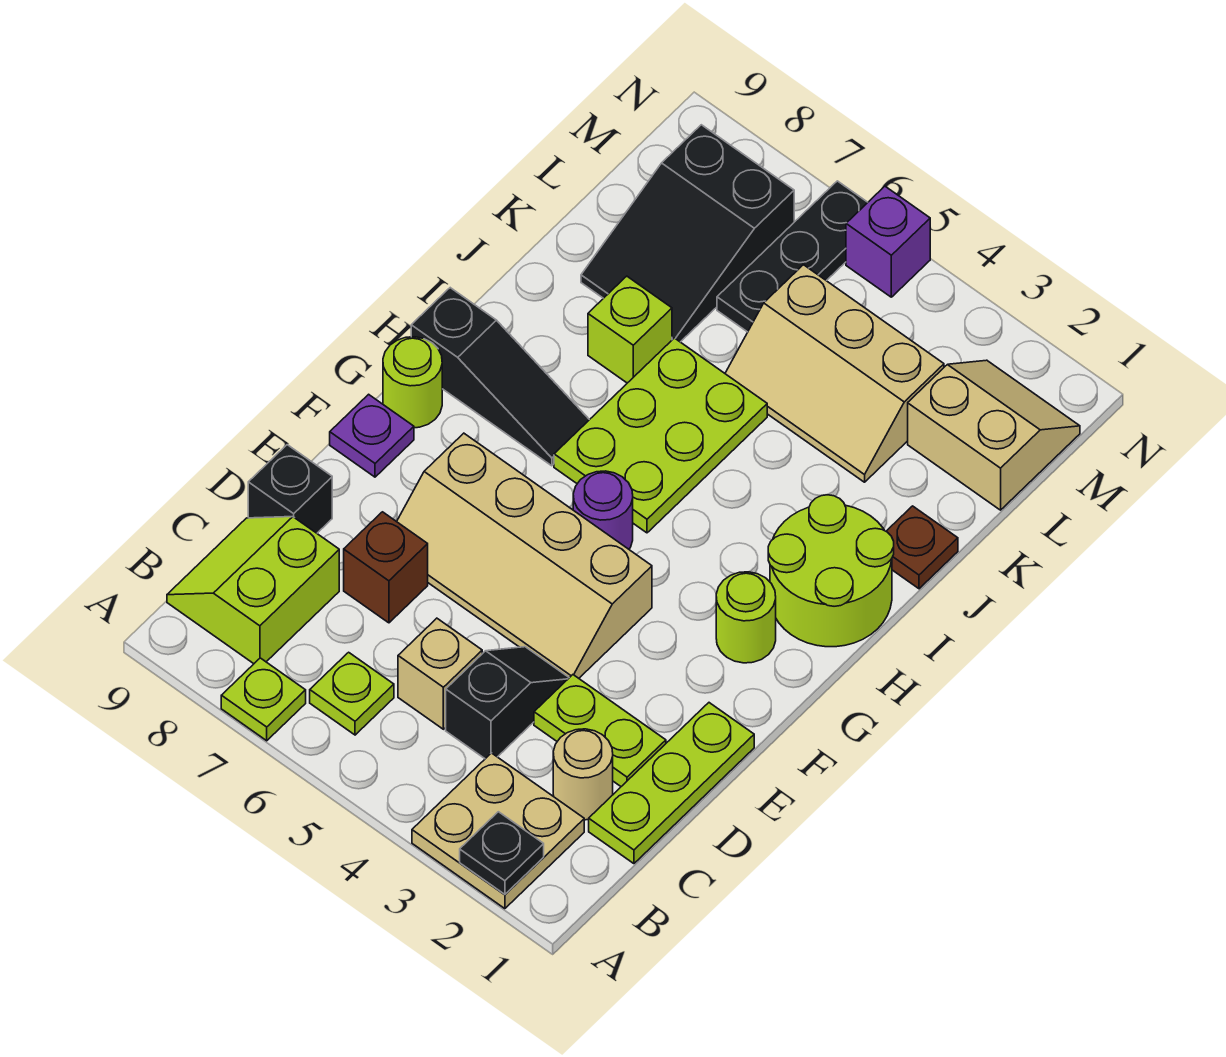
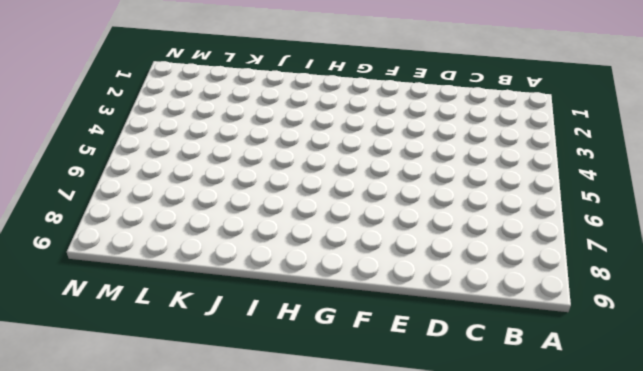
none -> tan plate A2:B3 level 1
none -> lime plate A7 level 1
none -> lime plate B6 level 1

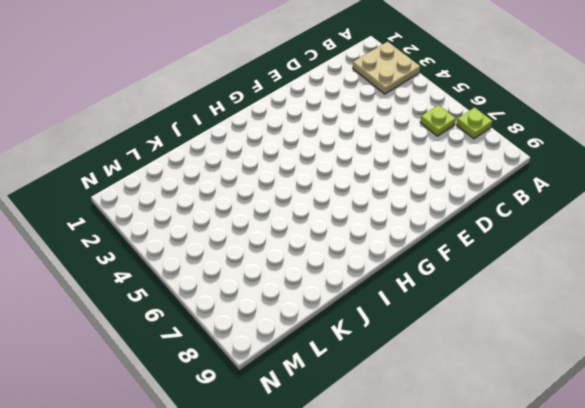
none -> lime slope B8:C9 level 1 top 8
none -> lime plate C1:E1 level 1
none -> tan round brick C2 level 1

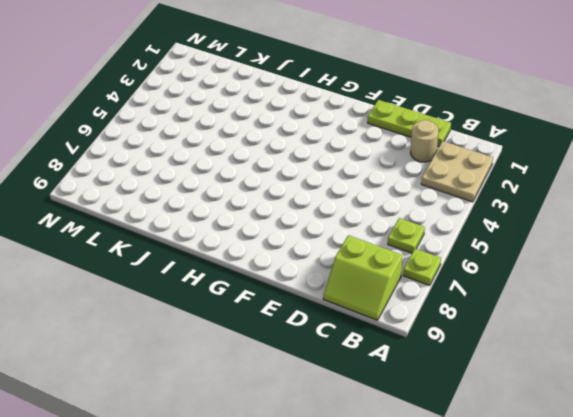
none -> black slope C4:D4 level 1 top C
none -> tan brick C5 level 1
none -> lime plate D2:D3 level 1

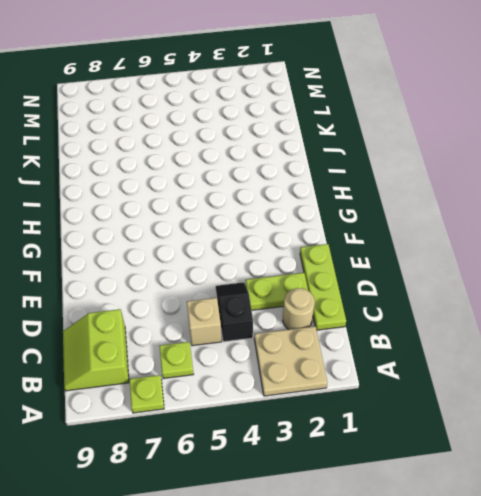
none -> brown brick D7 level 1
none -> black brick D9 level 1
none -> tan slope E4:F7 level 1 top F

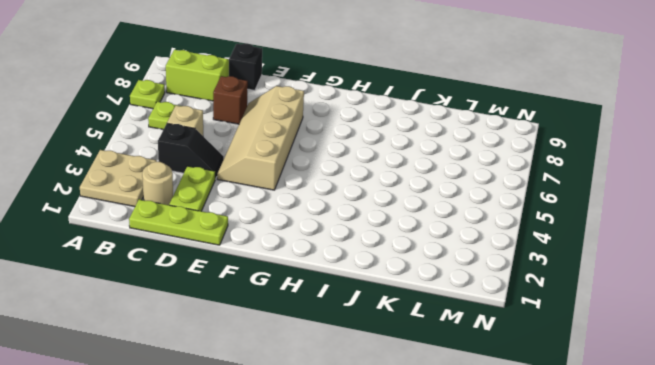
none -> purple plate F9 level 1
none -> lime round brick G2 level 1
none -> purple round brick G5 level 1

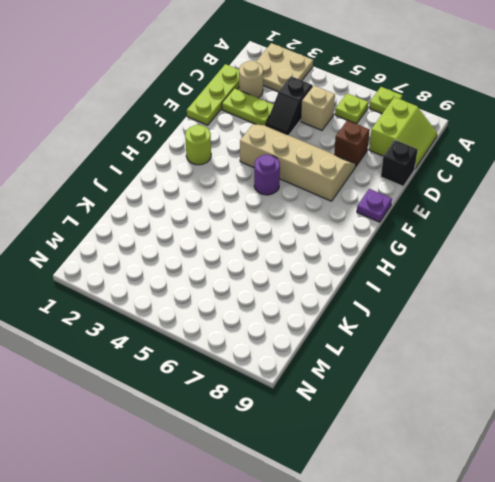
none -> lime round brick G9 level 1
none -> lime round brick H1:I2 level 1
none -> lime plate H5:J6 level 1

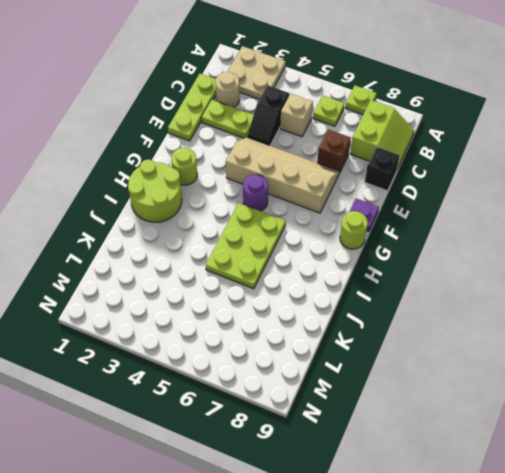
none -> black slope H7:H9 level 1 top 9
none -> brown plate J1 level 1
none -> lime brick J7 level 1

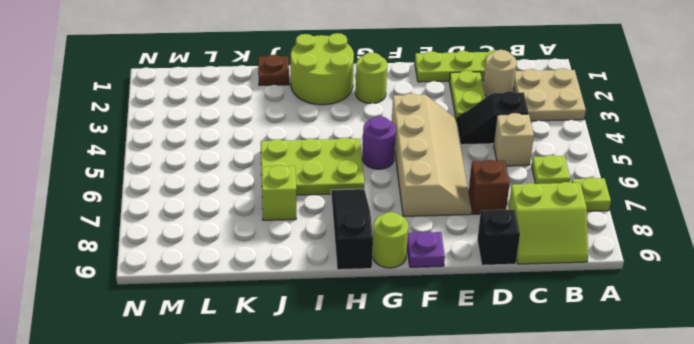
none -> tan slope K3:L5 level 1 top L
none -> black slope K7:M8 level 1 top M
none -> tan slope L1:M2 level 1 top L

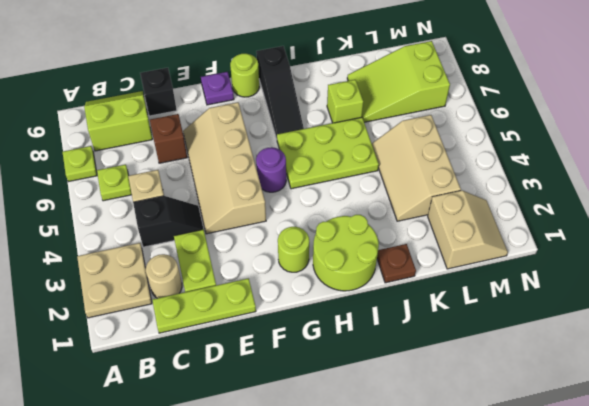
lime slope K7:M8 level 1 top M -> black slope K7:M8 level 1 top M
none -> black plate L6:N6 level 1
none -> purple brick N5 level 1
none -> black plate A2 level 2

